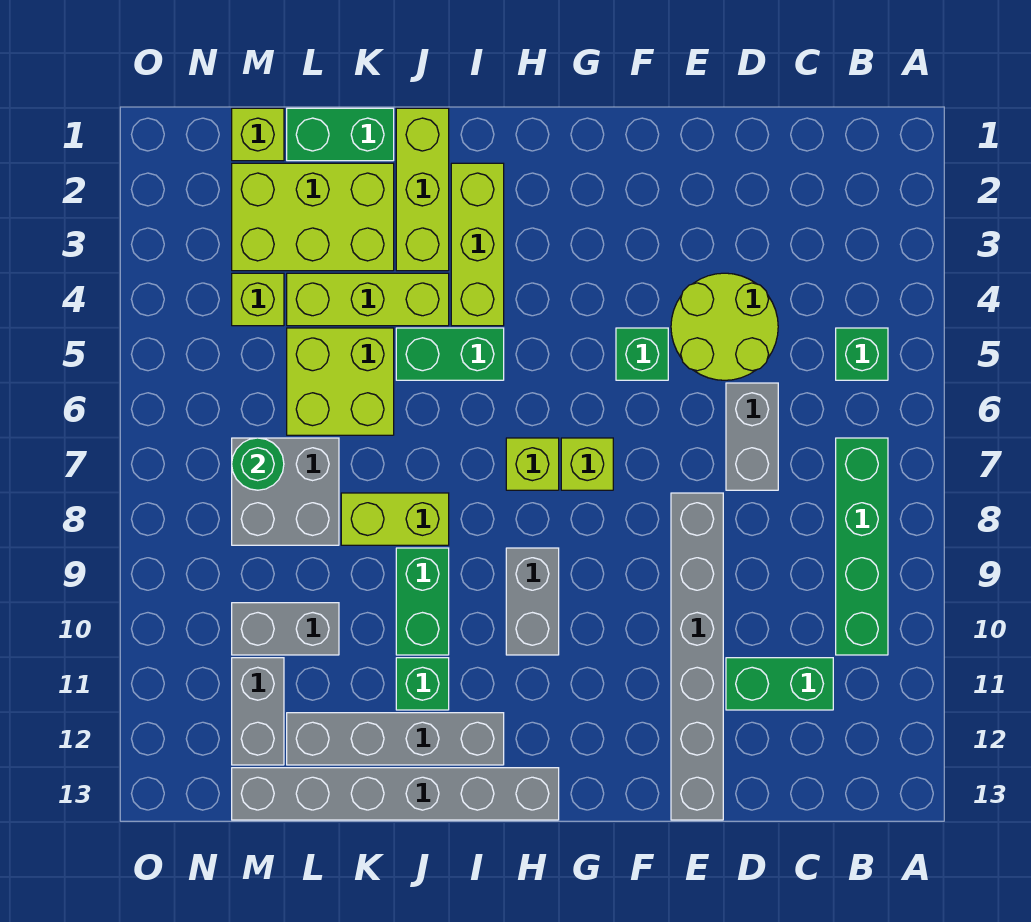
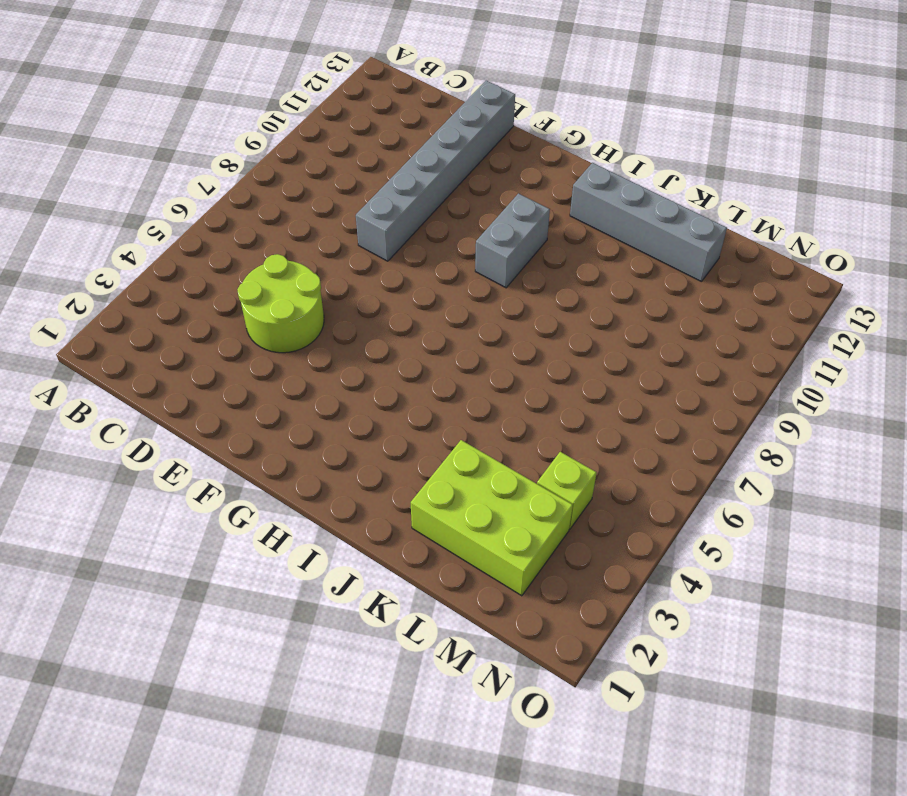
none -> green brick B5 level 1
none -> green brick B7:B10 level 1
none -> green brick C11:D11 level 1

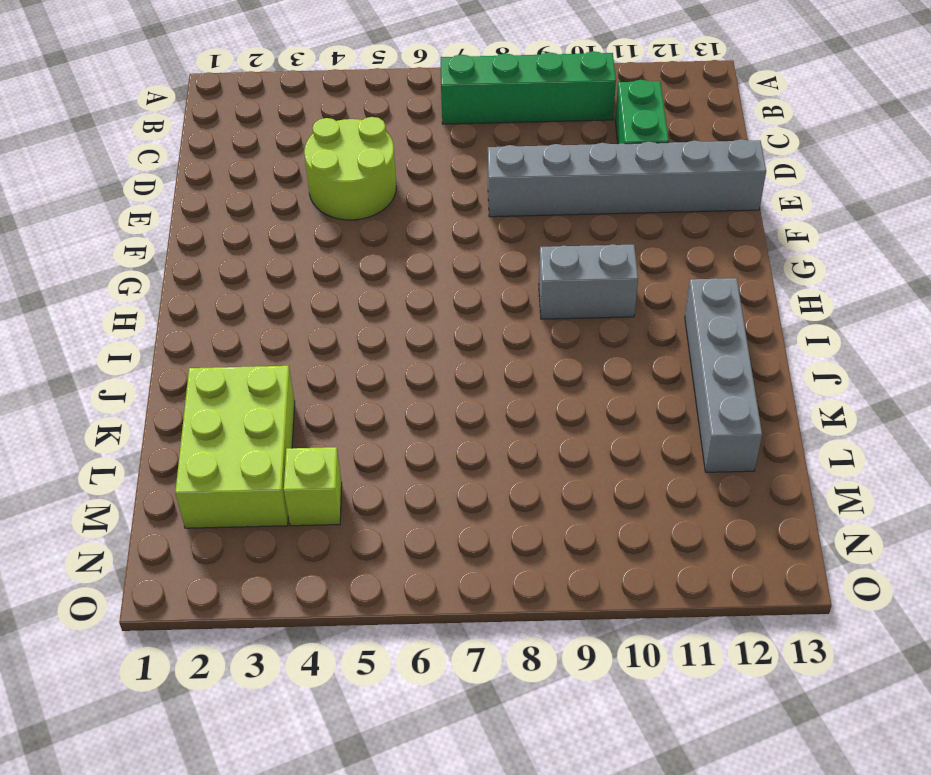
none -> green brick B5 level 1
none -> grey brick D6:D7 level 1
none -> green brick F5 level 1

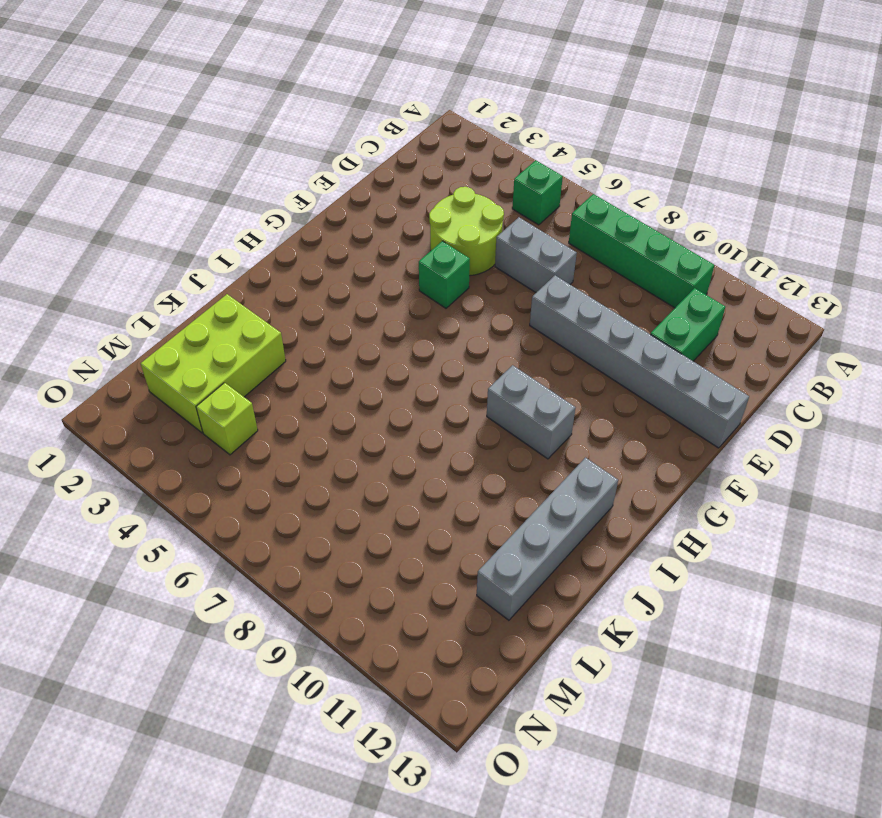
none -> lime brick G7 level 1
none -> lime brick H7 level 1
none -> grey brick H13:M13 level 1

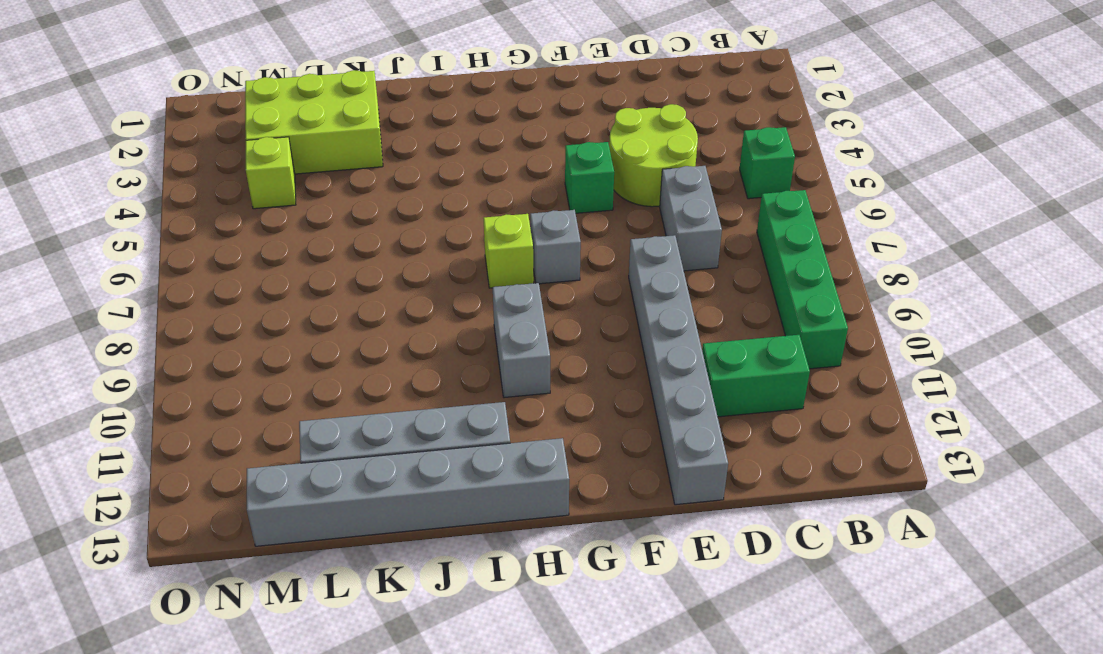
grey brick G7 level 1 -> lime brick G7 level 1
none -> lime brick I2:I4 level 1
none -> green brick I5:J5 level 1
none -> lime brick J1:J3 level 1

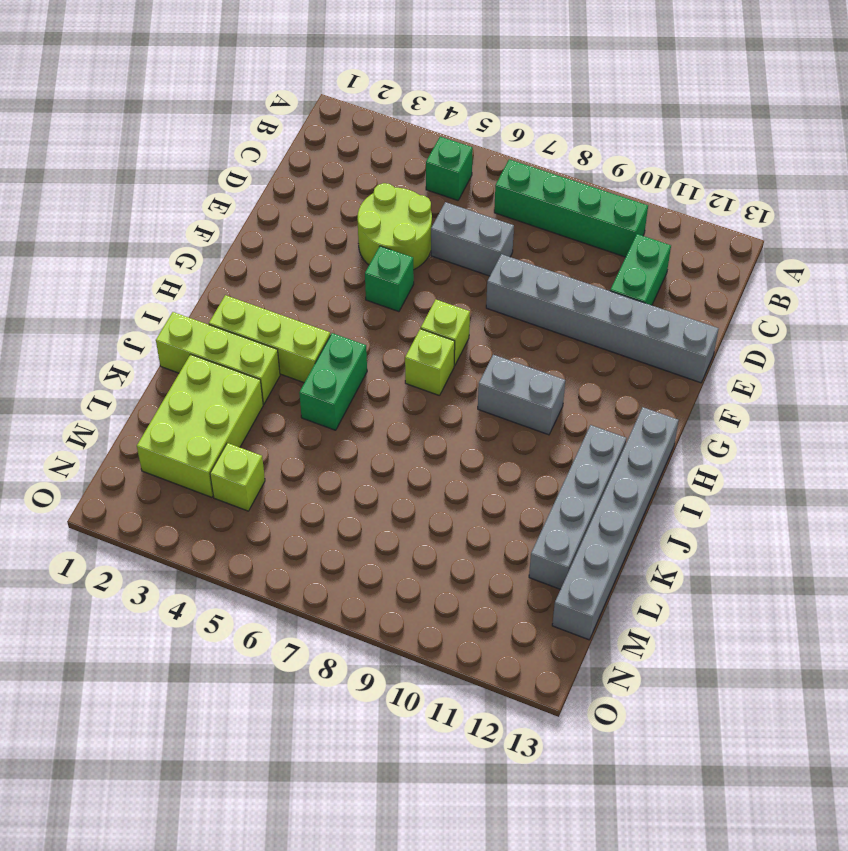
none -> lime brick J4:L4 level 1
none -> lime brick J8:K8 level 1
none -> green brick J9:J10 level 1

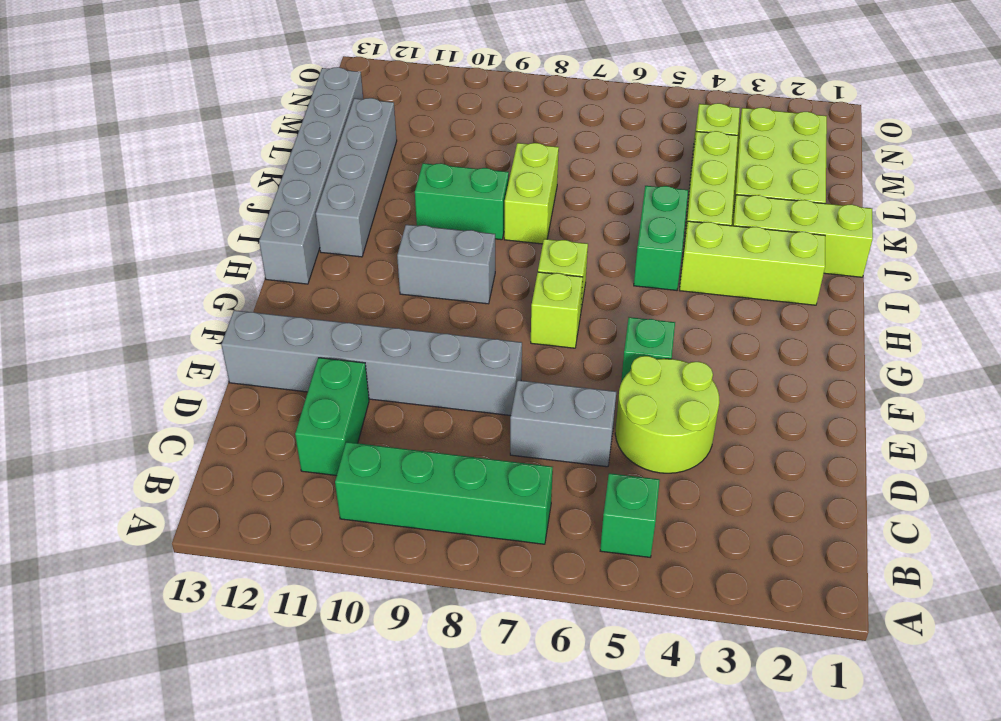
none -> green brick J11 level 1
none -> green brick K1:L1 level 1
none -> lime brick K5:L6 level 1

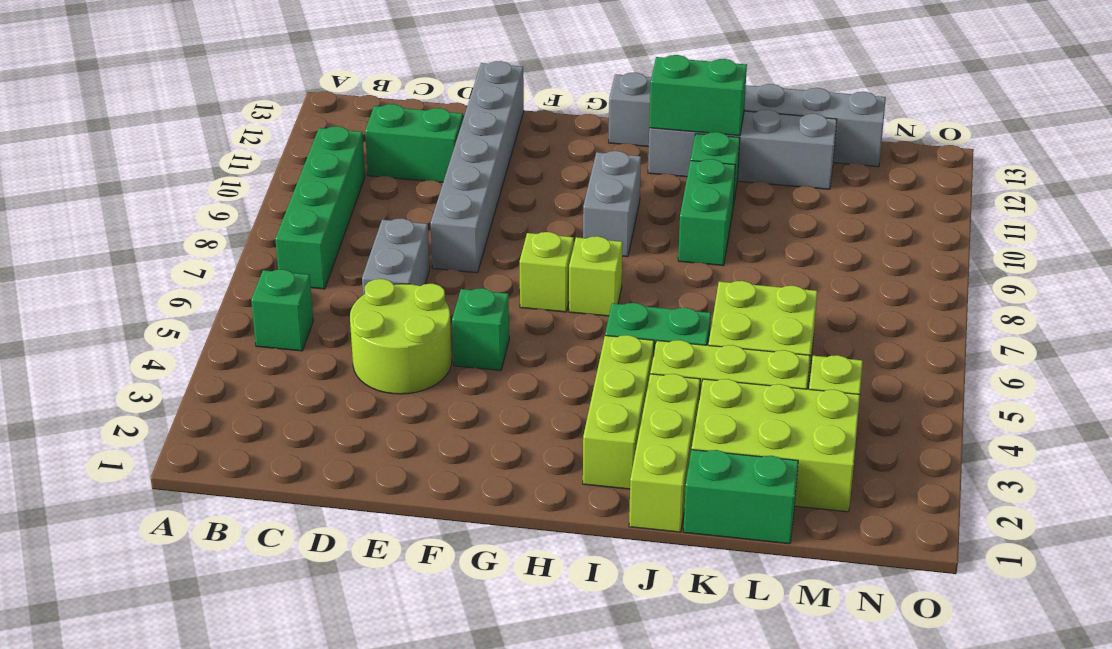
green brick I12:J12 level 2 -> none
none -> lime brick J8:K8 level 1
none -> grey brick L7:M8 level 1
none -> grey brick L10:M10 level 1

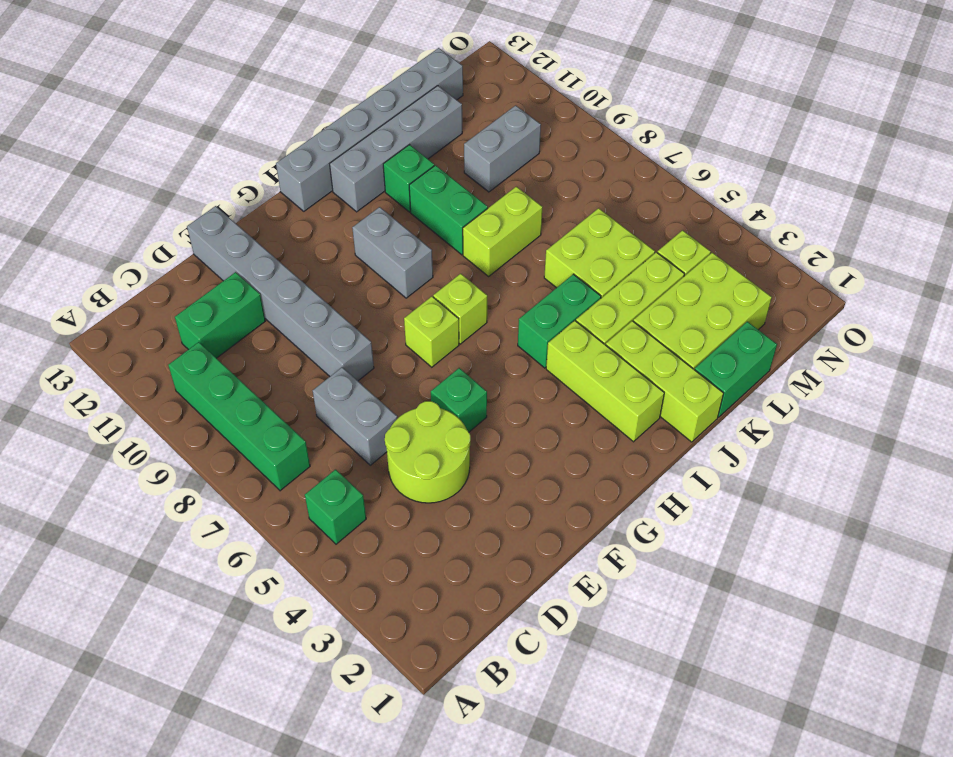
none -> grey brick L7:M8 level 1
none -> lime brick M1 level 1
none -> grey brick M11:M12 level 1

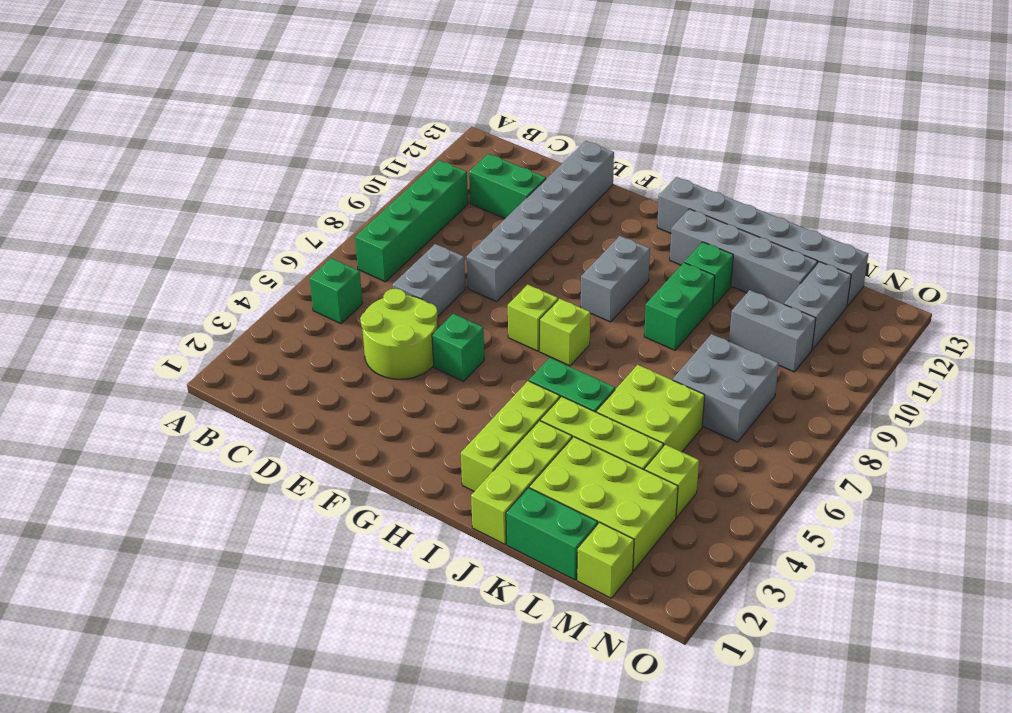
none -> lime brick J8:K8 level 1
none -> green round brick M7 level 2

